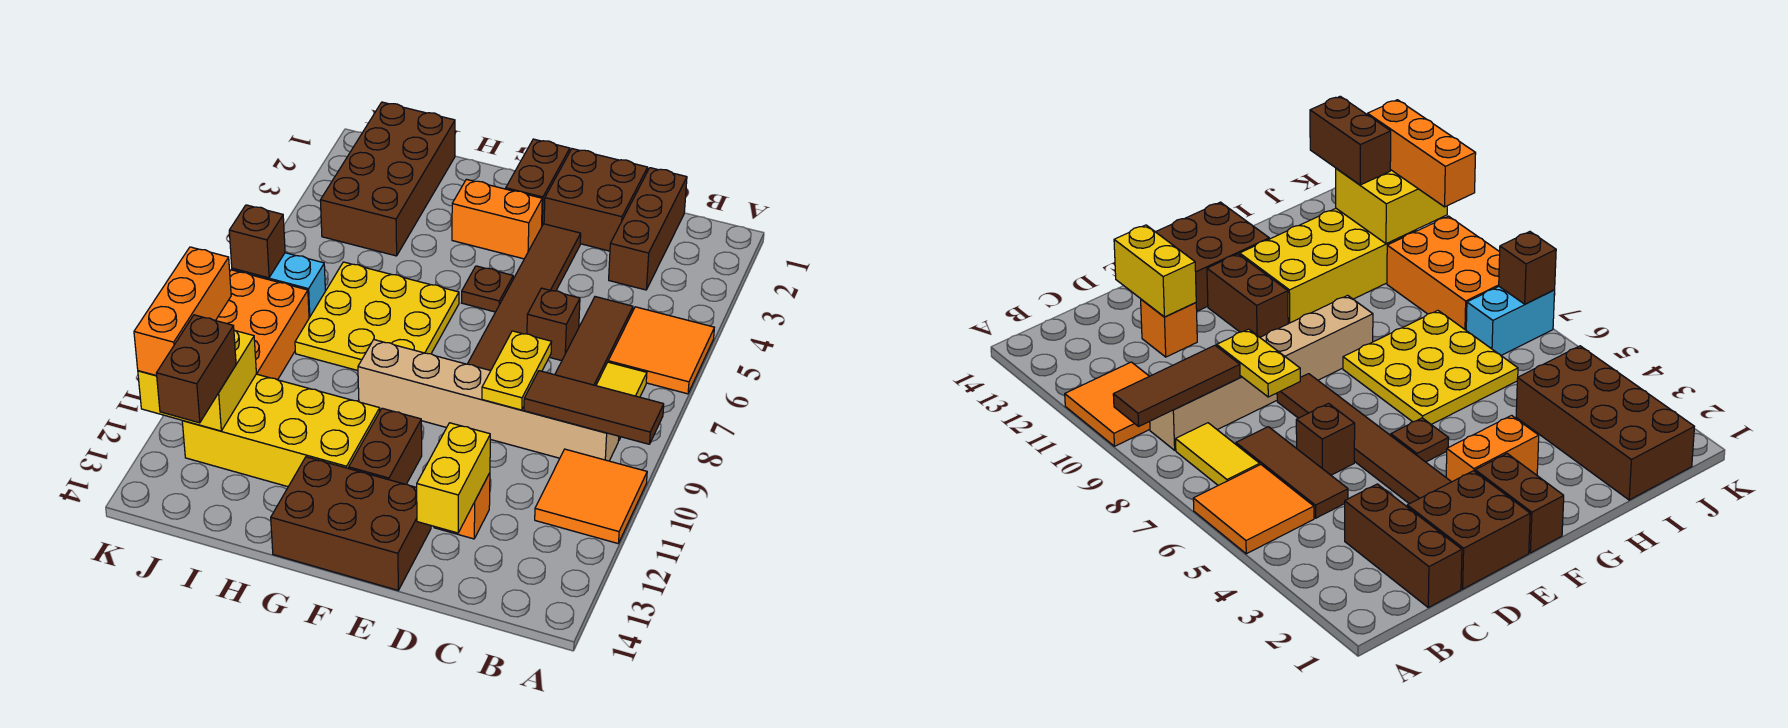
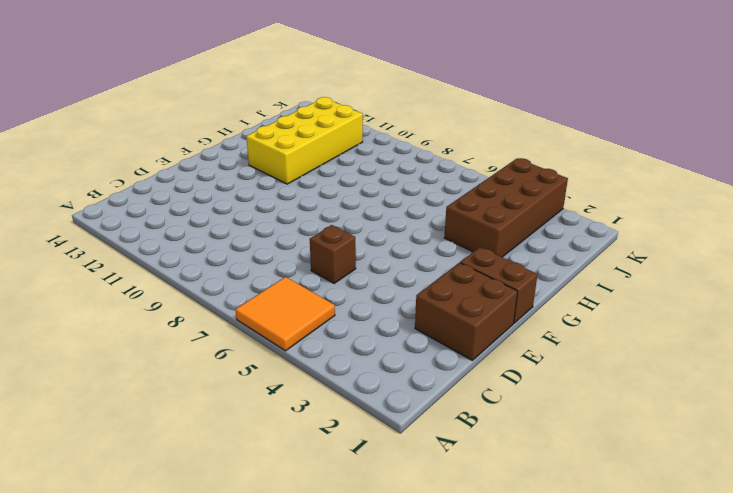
brown brick H3:K4 level 1 -> brown brick I1:J4 level 1
none -> orange tile A10:B11 level 1
none -> yellow tile B7:B8 level 1
none -> tan brick B9:G9 level 1

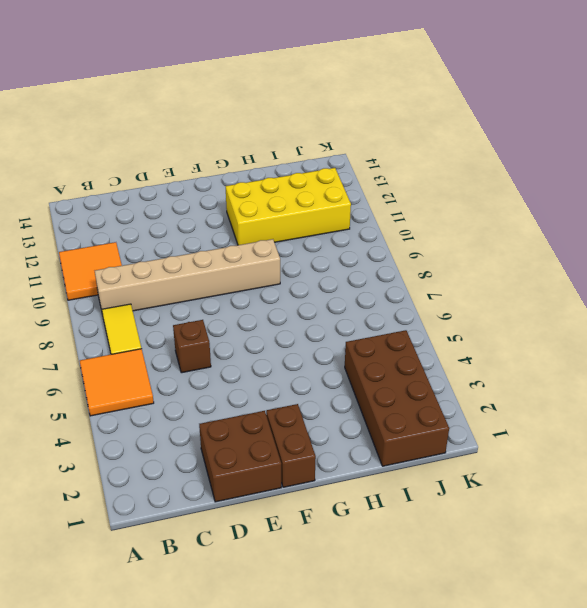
none -> brown brick C1:C3 level 1
none -> brown tile C5:C7 level 1
none -> orange brick D12 level 1

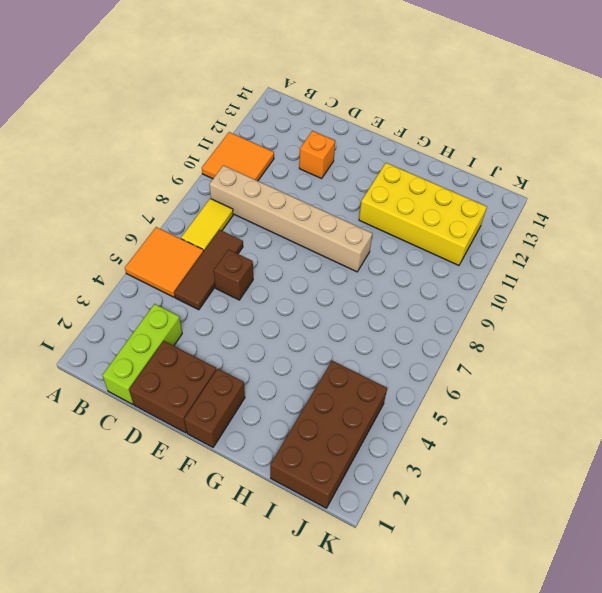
lime brick C1:C3 level 1 -> brown brick C1:C3 level 1
none -> brown tile E3:E8 level 1
none -> brown brick E13:G14 level 1
none -> orange brick F3:G3 level 1

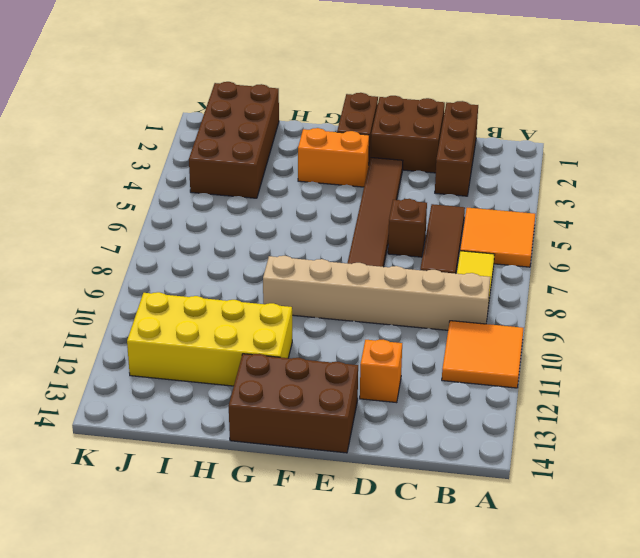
none -> brown plate F5 level 1
none -> brown brick F11:F12 level 1
none -> yellow plate G6:I8 level 1

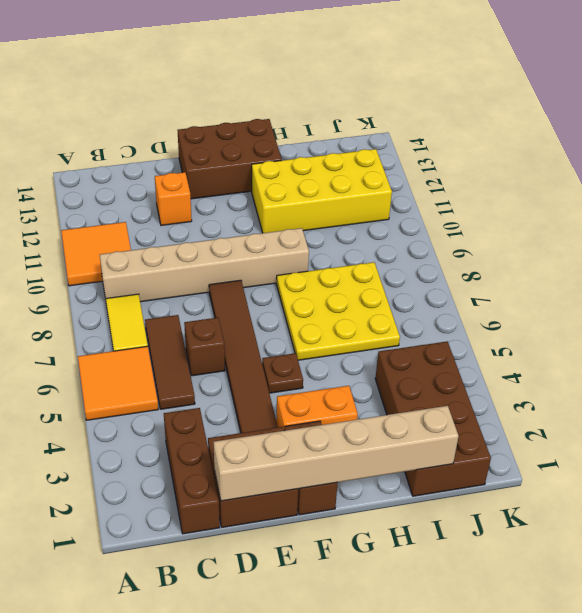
tan brick D1:I1 level 2 -> none
none -> brown brick F11:F12 level 1
none -> cyan brick J7:K7 level 1
none -> orange brick J8:K10 level 1

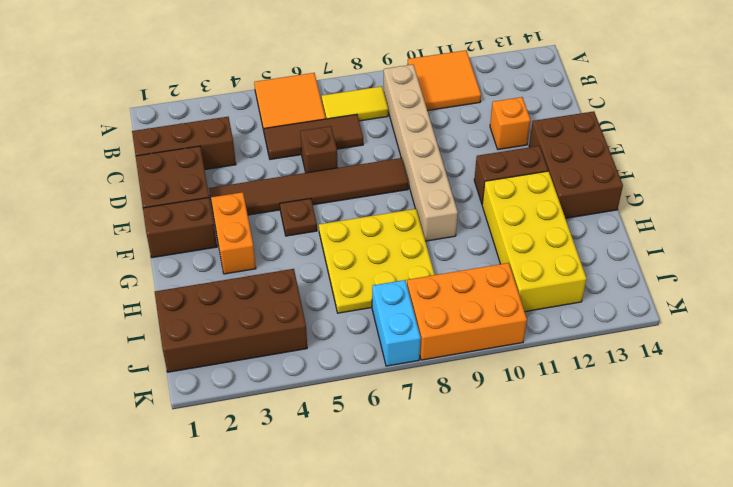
none -> brown tile A9:C9 level 2
none -> yellow plate D8:D9 level 2
none -> yellow brick D12:D13 level 2

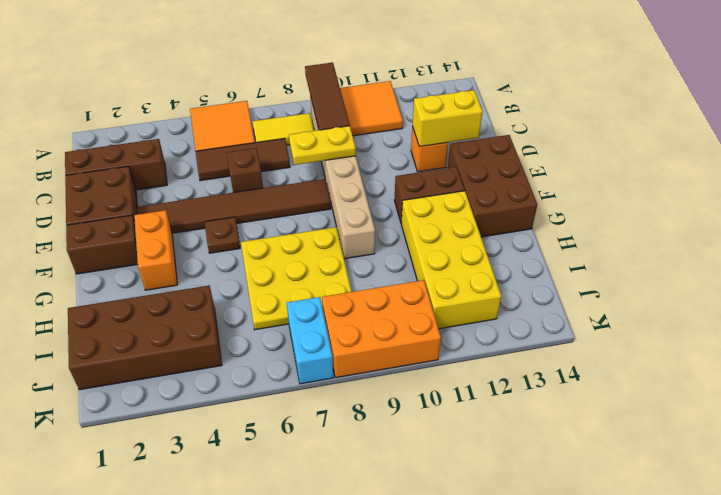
none -> yellow brick J11:K12 level 2
none -> brown brick K7 level 2
none -> brown brick J12:J13 level 3

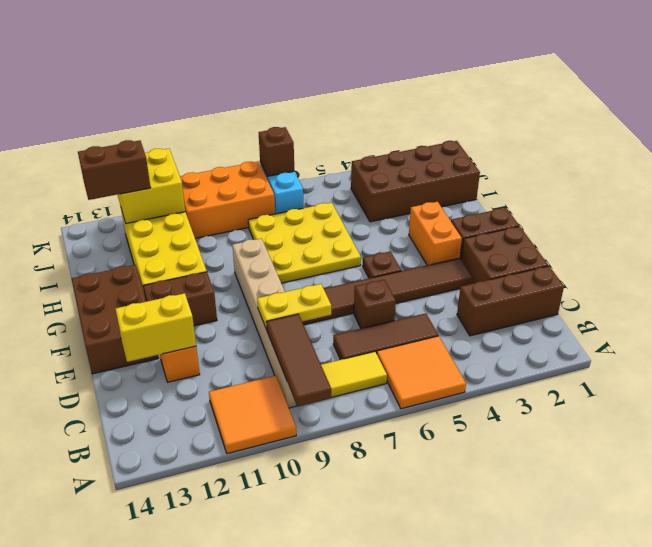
none -> orange brick K10:K12 level 3

